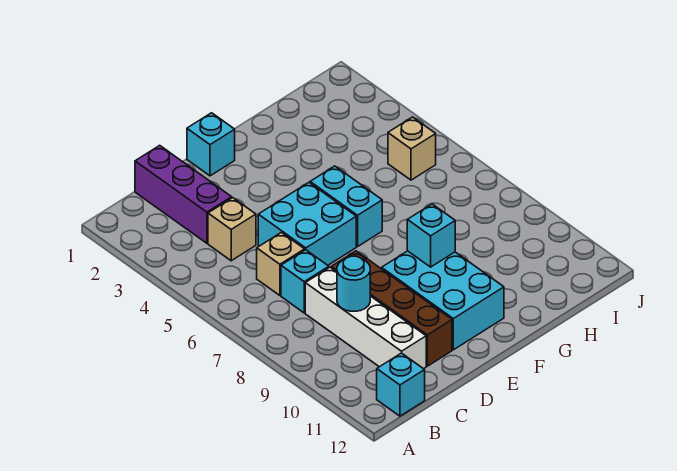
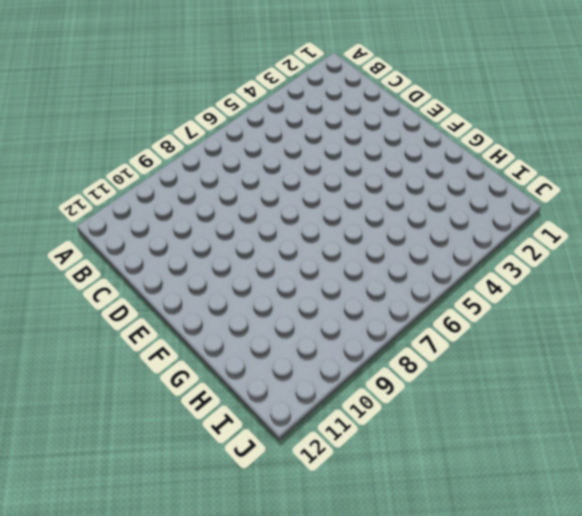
none -> cyan brick B12 level 1
none -> purple brick C1:C3 level 1
none -> tan brick C4 level 1

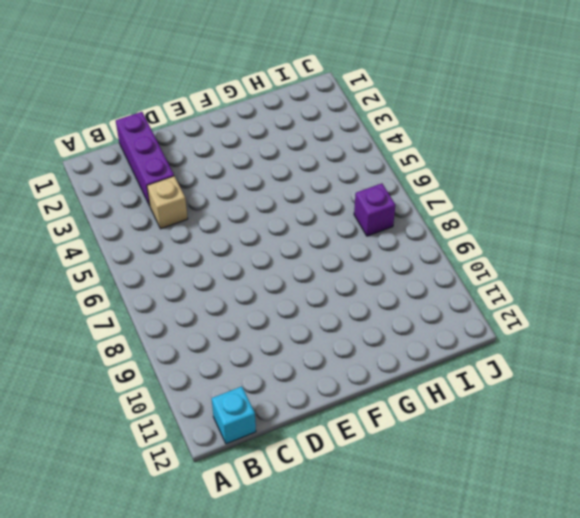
purple brick I7 level 1 -> none
none -> tan brick C6 level 1
none -> cyan brick C7 level 1
none -> white brick C8:C11 level 1

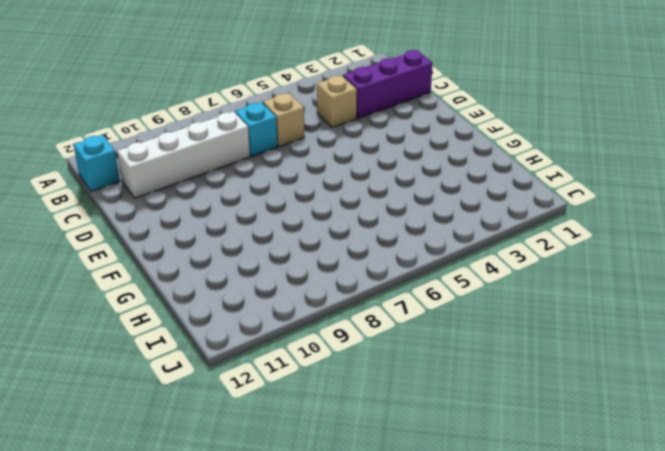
none -> cyan brick D5:E6 level 1
none -> brown brick D8:D11 level 1
none -> cyan brick E1 level 1

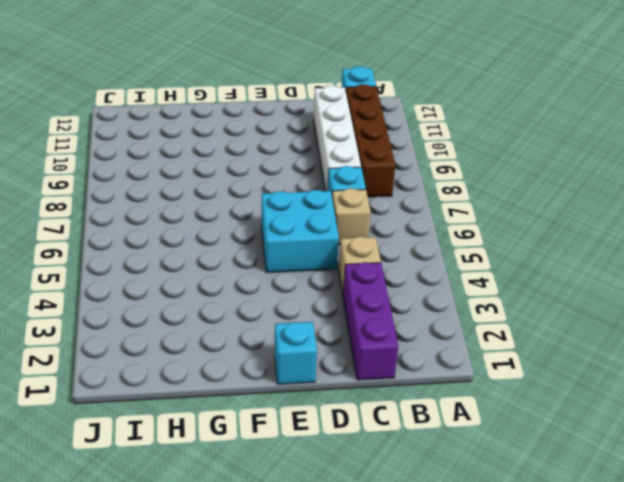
brown brick B8:B11 level 1 -> brown brick D8:D11 level 1
none -> cyan brick E9:F11 level 1
none -> cyan brick F5:F6 level 1
none -> tan brick I5 level 1

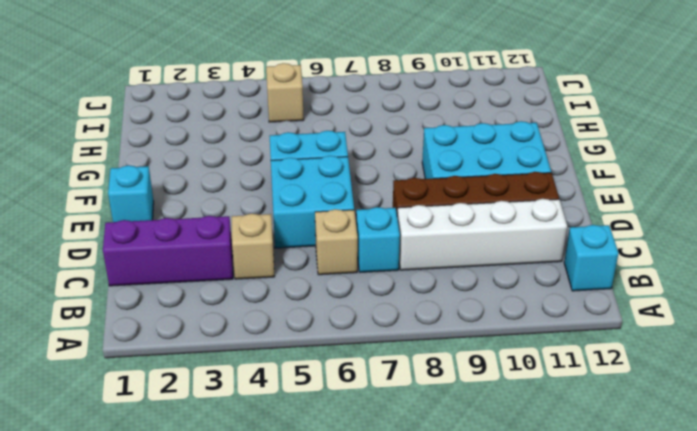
none -> cyan round brick C9 level 2
none -> cyan brick F9 level 2

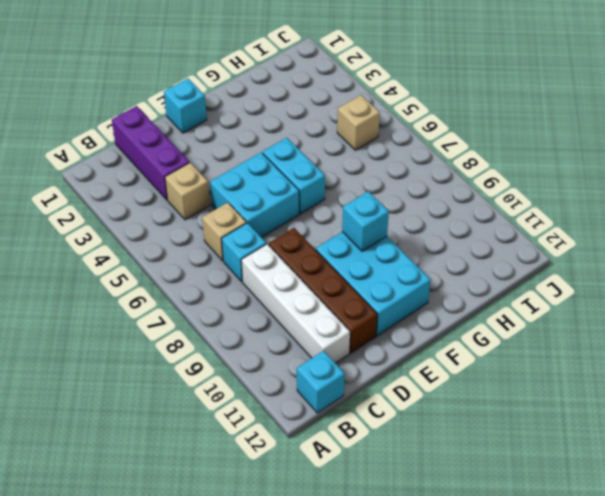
none -> cyan round brick C9 level 2

